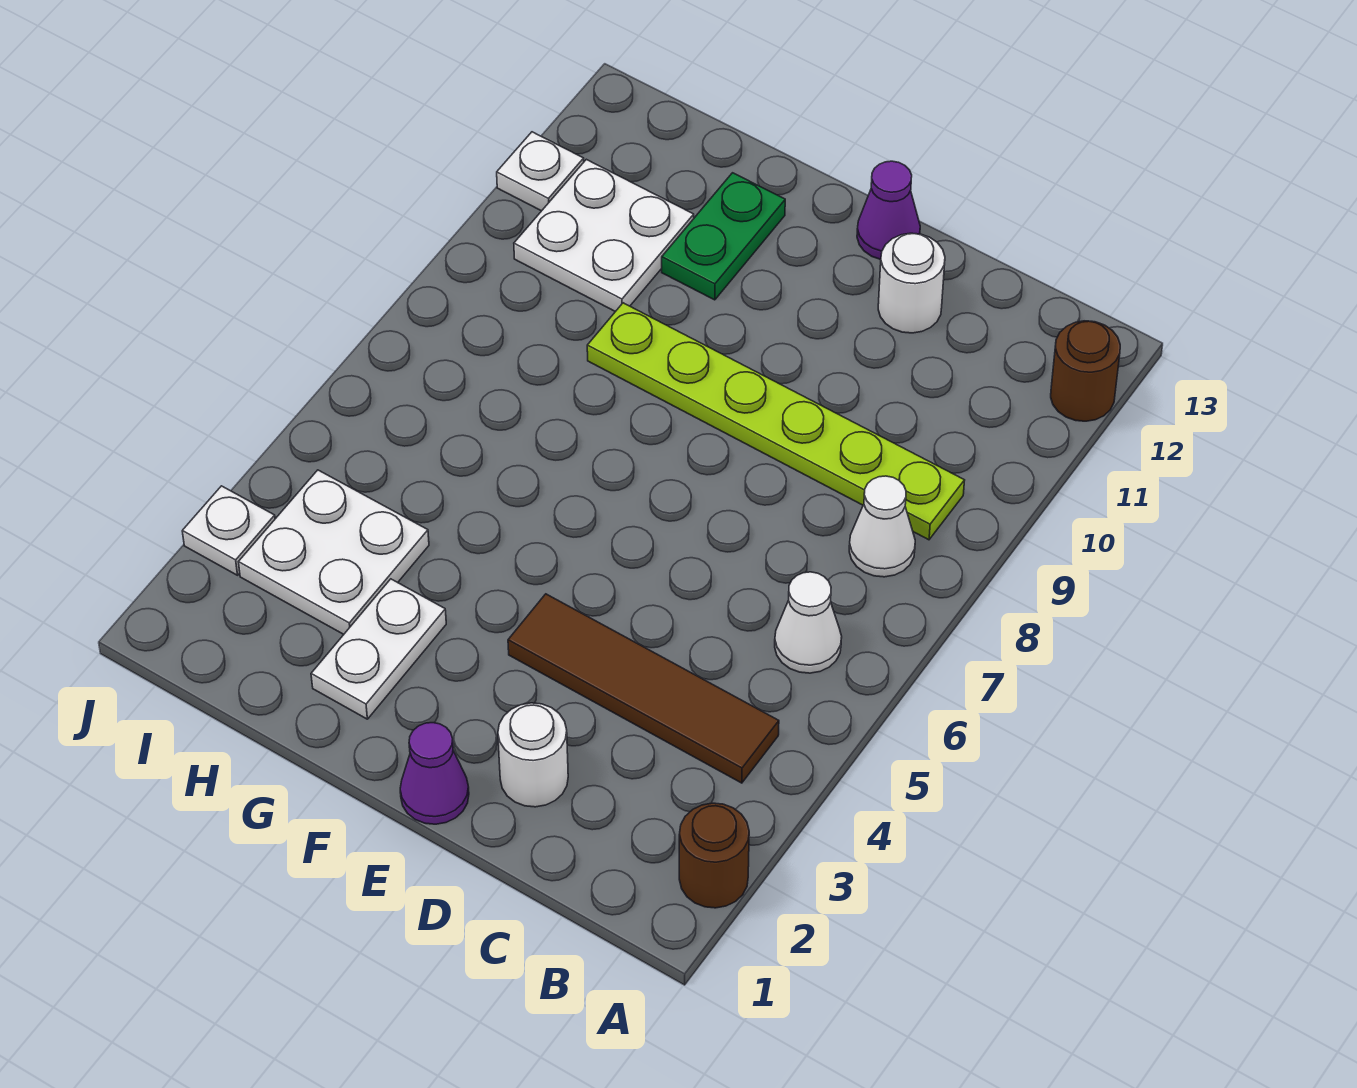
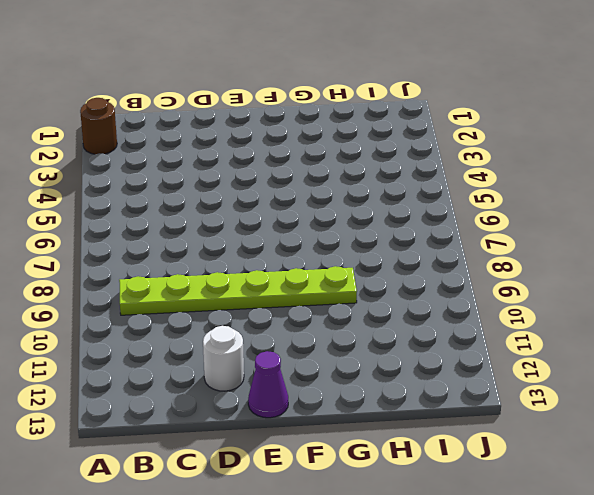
none -> brown round brick A12 level 1
none -> brown tile B4:E4 level 1
none -> white cone B6 level 1

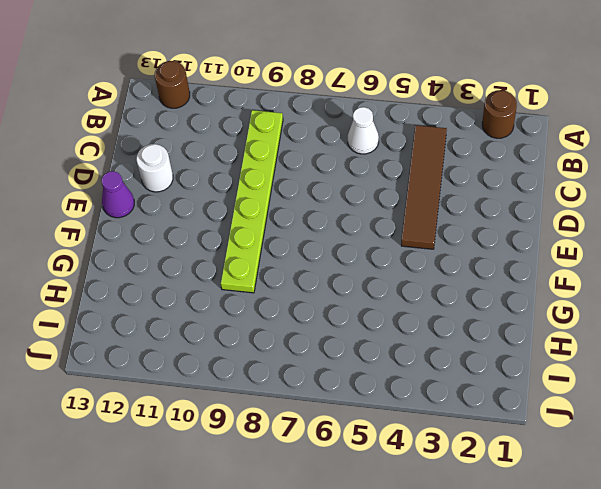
none -> white cone B8 level 1
none -> white round brick D2 level 1
none -> purple cone E1 level 1

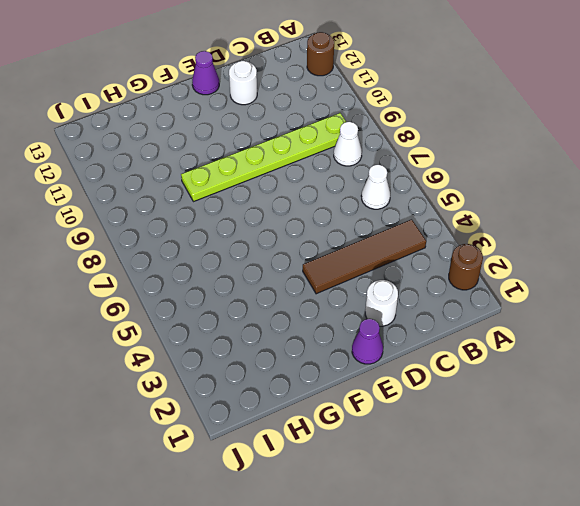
none -> white plate G2:G3 level 1
none -> green plate G11:G12 level 1
none -> white plate H3:I4 level 1

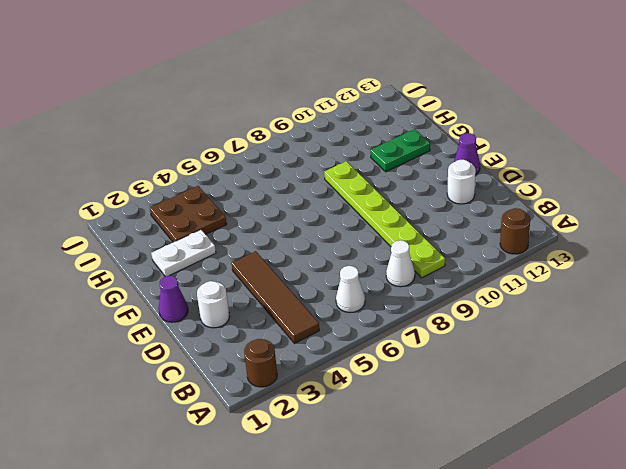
brown plate H3:I4 level 1 -> white plate H3:I4 level 1
none -> white plate H10:I11 level 1
none -> white plate J3 level 1
none -> white plate J11 level 1

